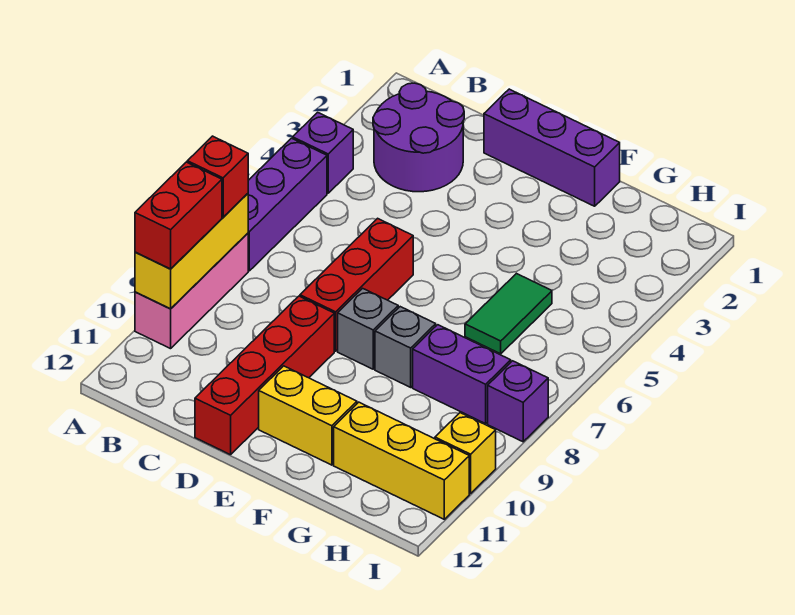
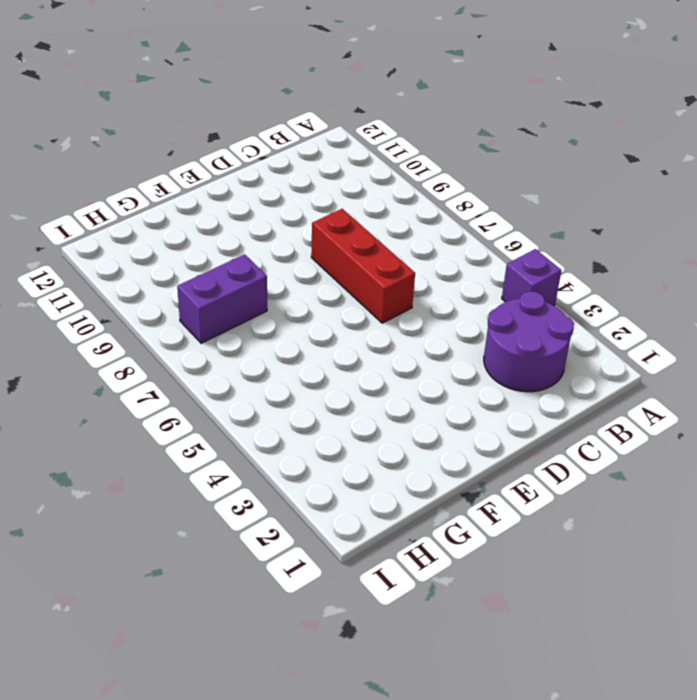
none -> purple brick A5:A7 level 1
none -> pink brick A8:A10 level 1
none -> purple brick D1:F1 level 1

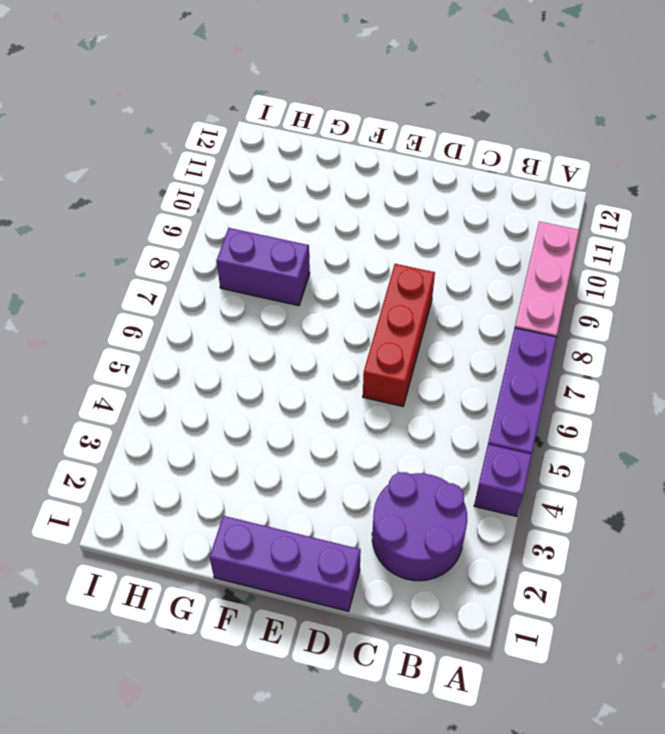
none -> red brick D9:D12 level 1
none -> grey brick E8 level 1
none -> yellow brick E11:F11 level 1

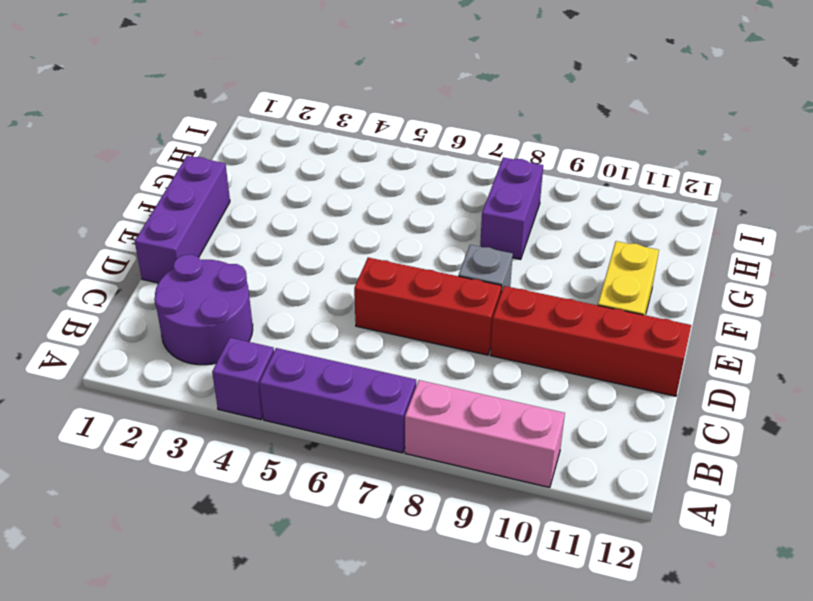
none -> grey brick F8 level 1
none -> green tile G5:G6 level 1
none -> yellow brick G11:I11 level 1

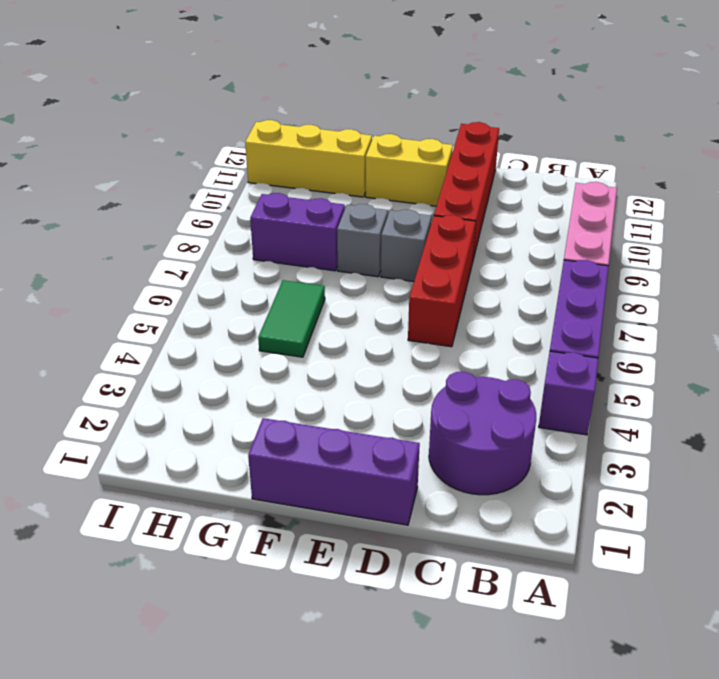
none -> purple brick I8 level 1
none -> yellow brick I10 level 1
none -> yellow brick A8:A10 level 2

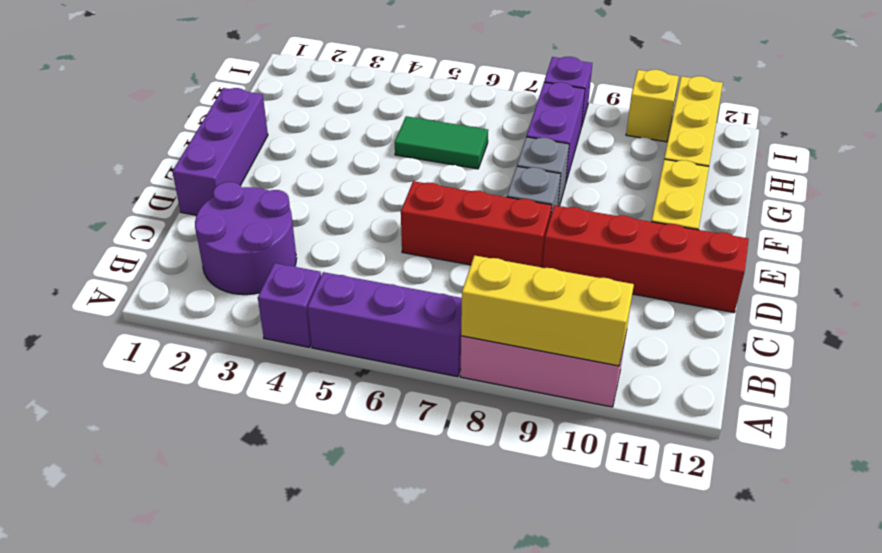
none -> red brick A8 level 3
none -> red brick A9:A10 level 3

